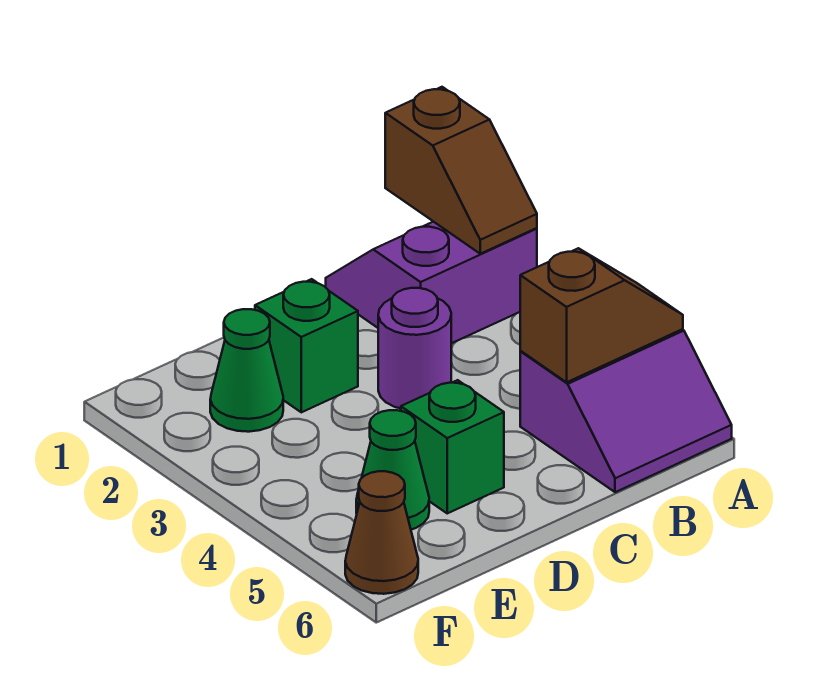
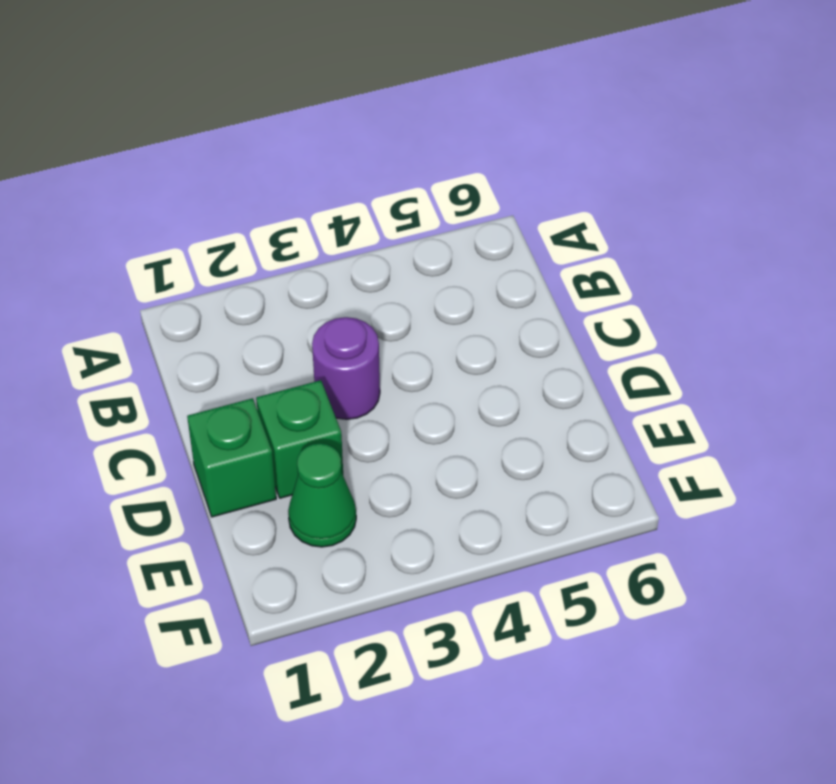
green brick D1 level 1 -> green brick D5 level 1
none -> purple slope A1:B2 level 1 top 2
none -> purple slope A5:B6 level 1 top 5

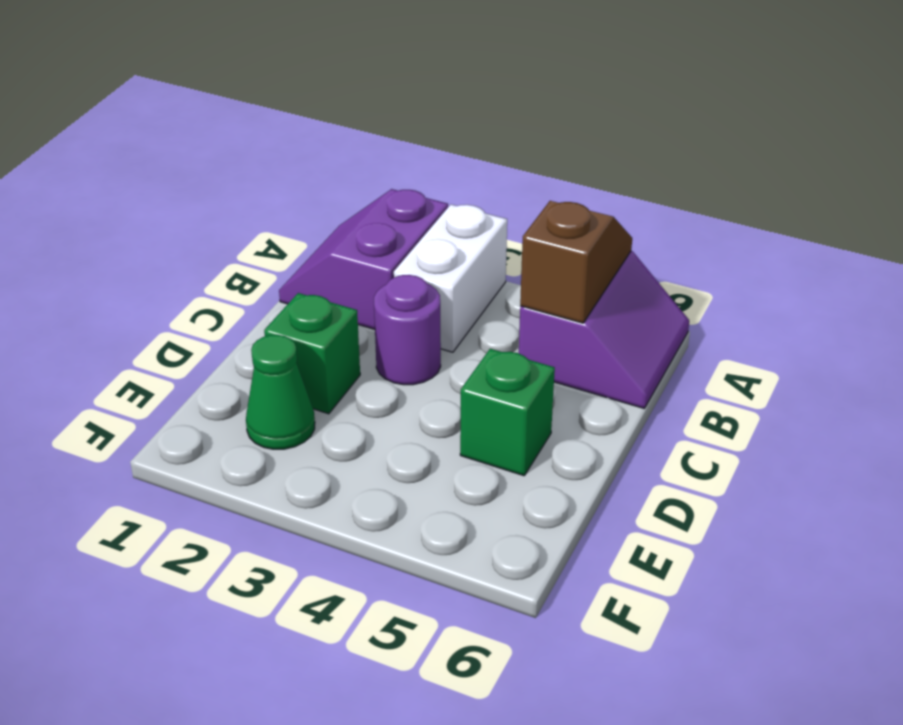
white brick A3:B3 level 1 -> none
none -> green cone E5 level 1
none -> brown cone F6 level 1

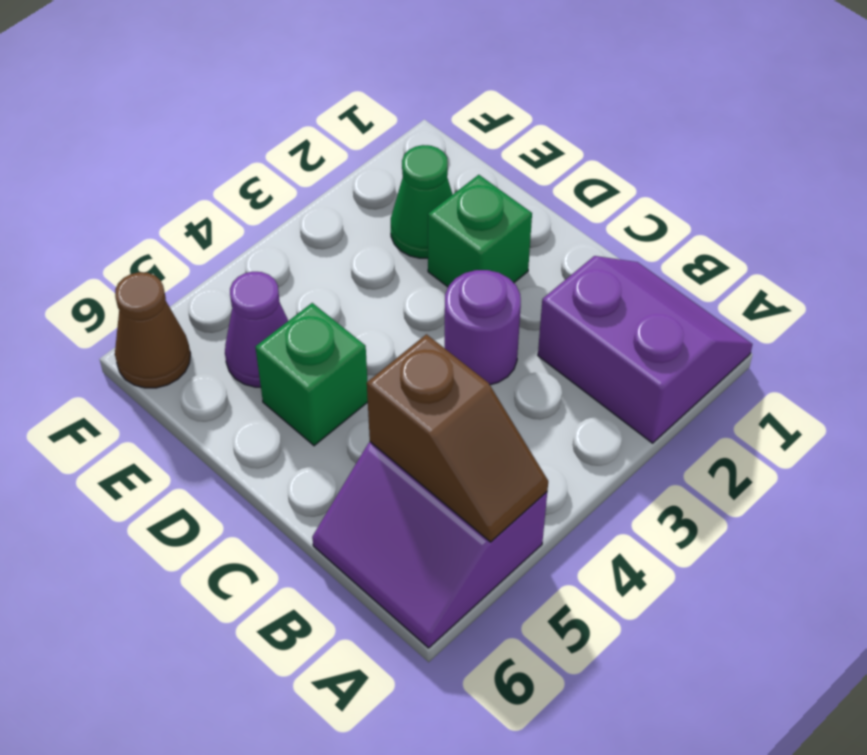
purple cone E5 level 1 -> green cone E5 level 1
none -> brown slope A1:A2 level 2 top 1

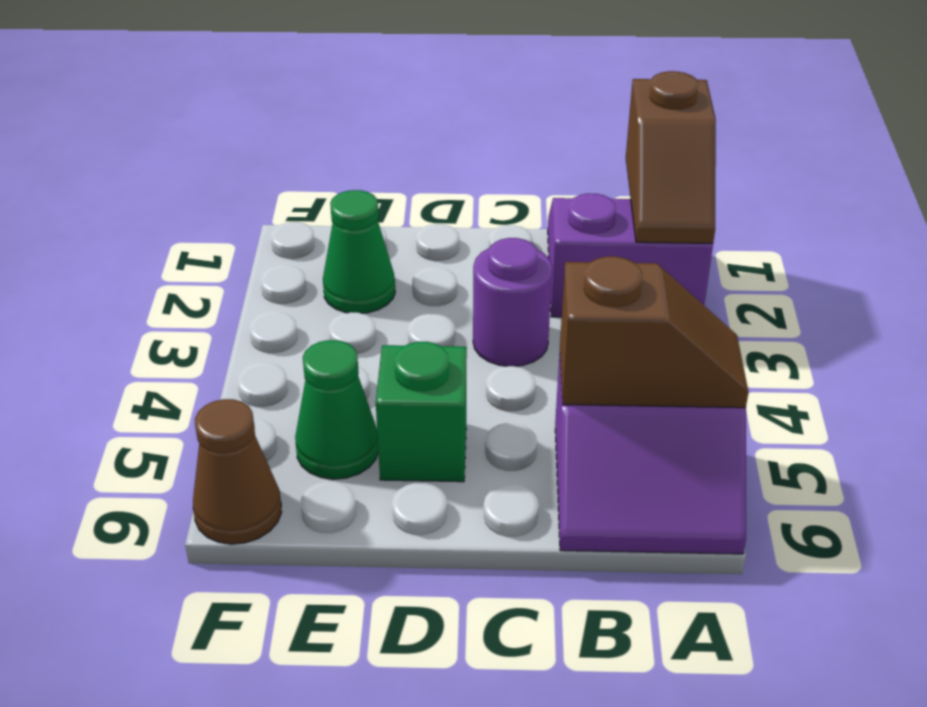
none -> green brick D2 level 1

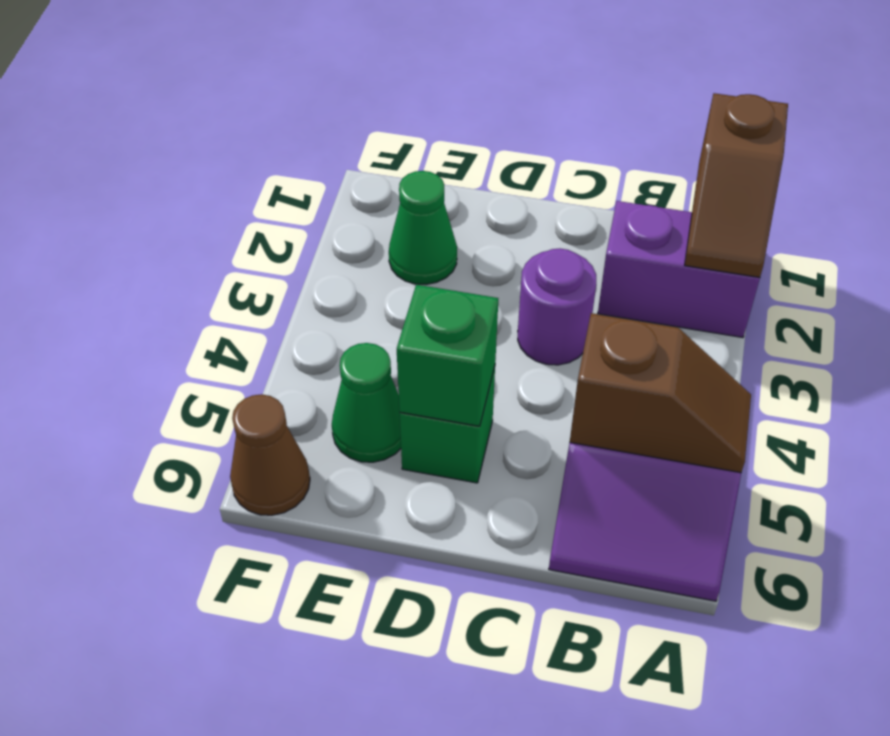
green brick D5 level 2 -> green brick D2 level 1

